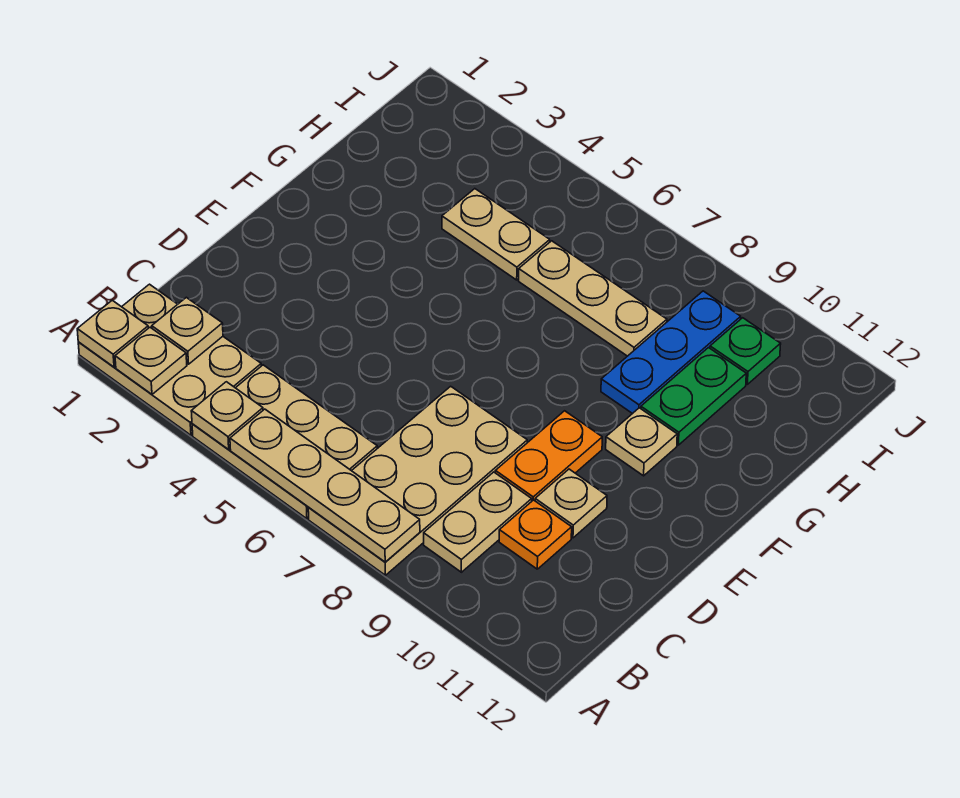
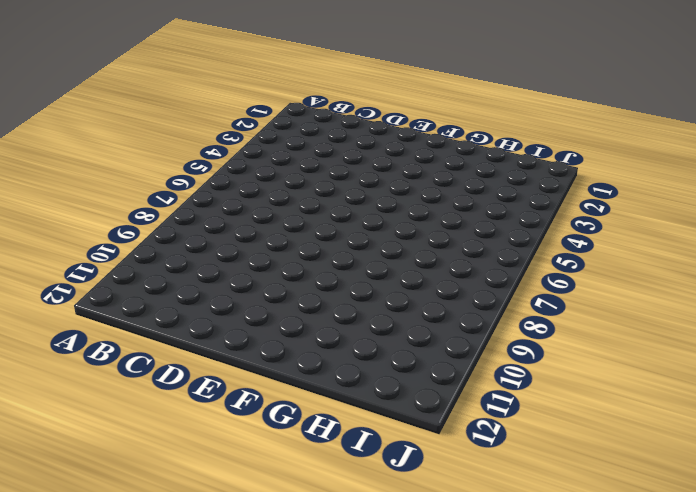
none -> tan plate A1:B3 level 1
none -> tan plate A4:B6 level 1
none -> tan plate A7:D8 level 1

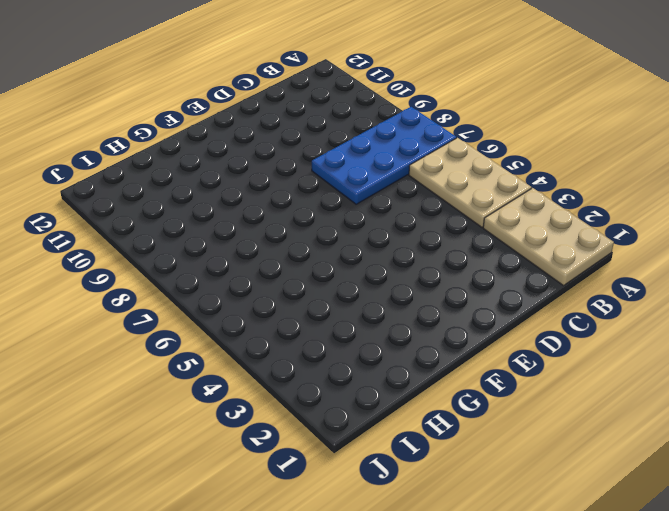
blue plate A7:D8 level 1 -> tan plate A7:D8 level 1
none -> tan plate B9:C9 level 1
none -> orange plate C10 level 1
none -> orange plate D9:E9 level 1

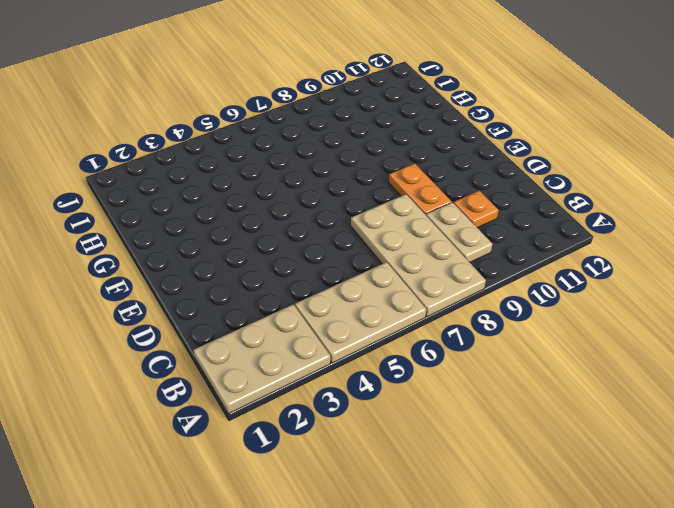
none -> tan plate D10 level 1
none -> tan plate F10 level 1
none -> blue plate G9:I9 level 1

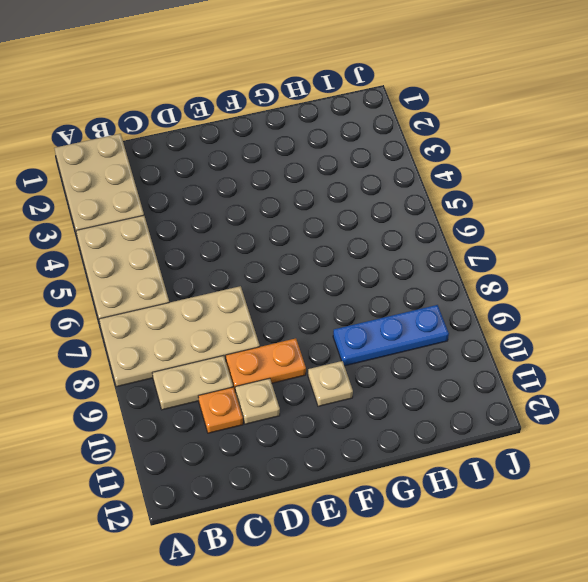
none -> green plate G10:H10 level 1
none -> tan plate H4:H5 level 1
none -> tan plate H6:H8 level 1

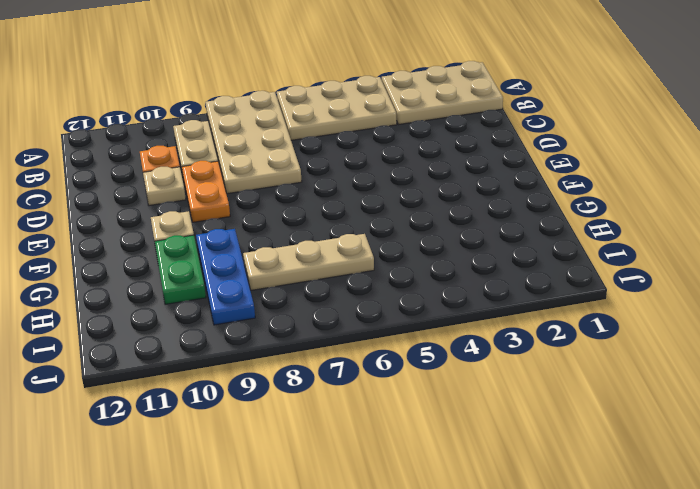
none -> tan plate H4:H5 level 1
none -> green plate I10 level 1
none -> tan plate A1 level 2

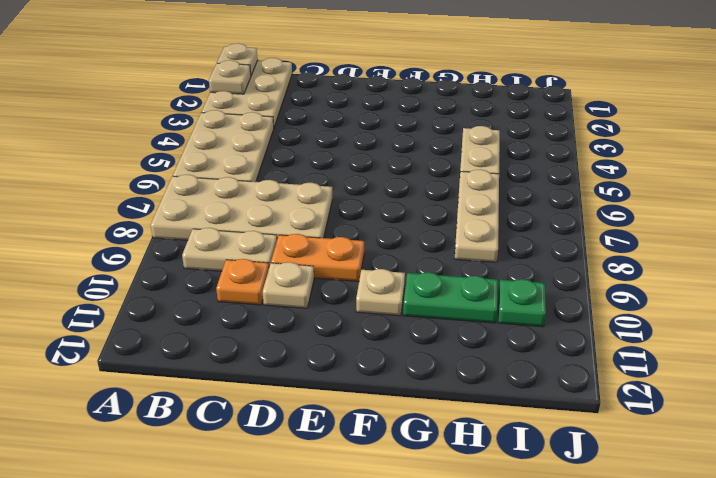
none -> blue plate G9:I9 level 1
none -> tan plate A4 level 2
none -> tan plate A5:A8 level 2

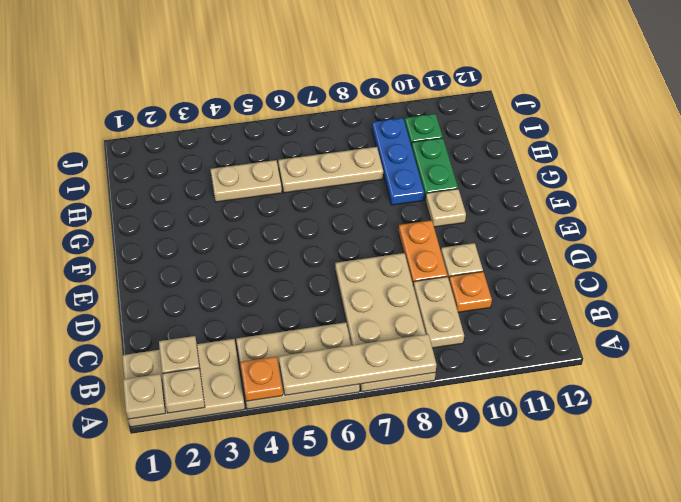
orange plate A4 level 2 -> tan plate A4 level 2

